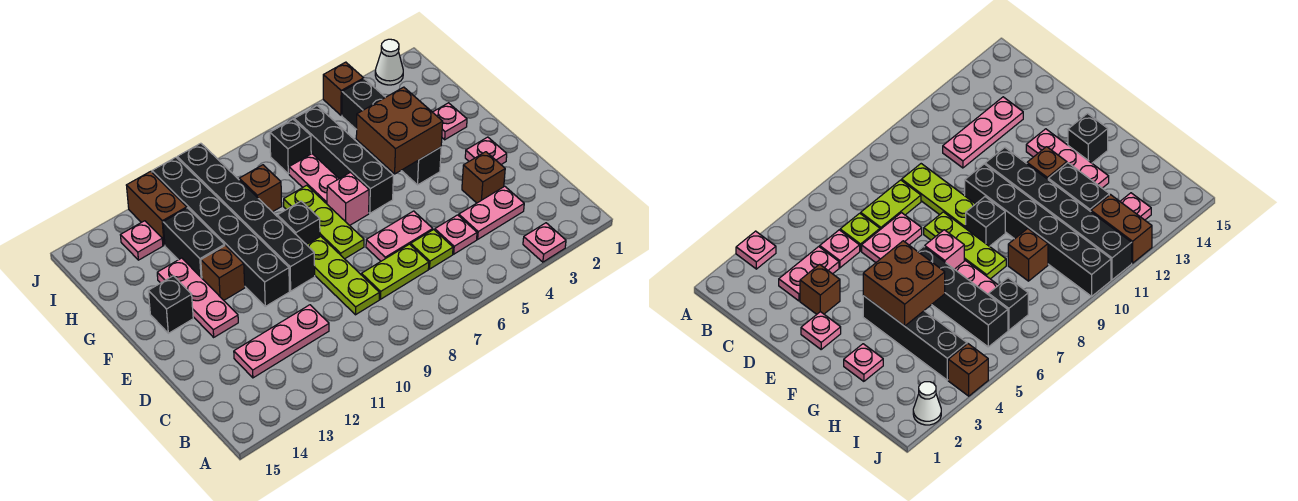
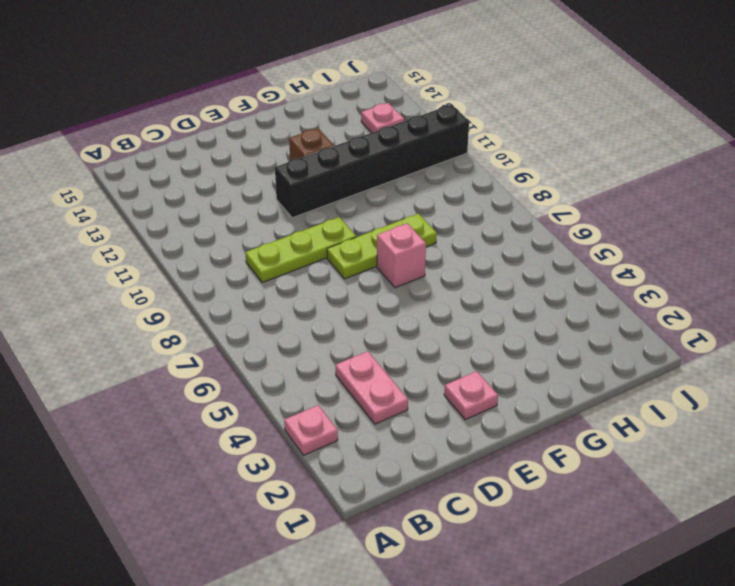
none -> pink plate C5 level 1
none -> lime plate C6 level 1
none -> lime plate C7:C8 level 1
none -> pink plate C11:C13 level 1

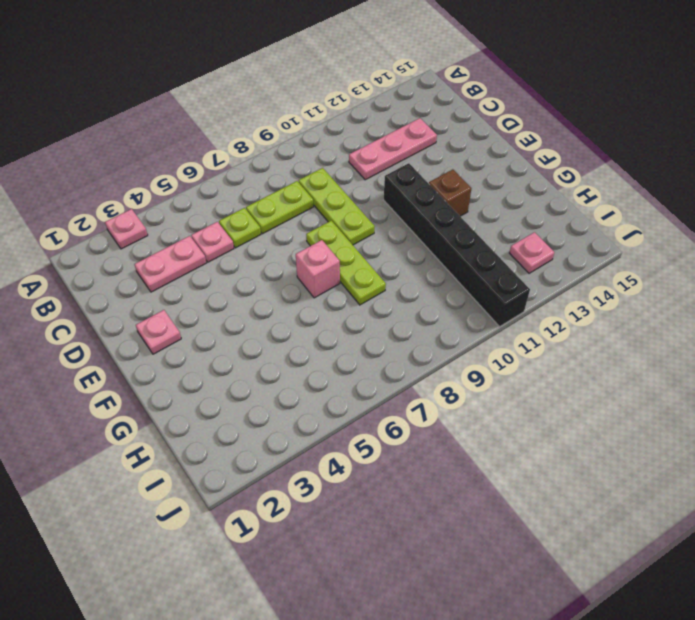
none -> brown brick D3 level 1
none -> pink plate D6:D7 level 1
none -> black brick E10:J10 level 1
none -> pink plate E13:G13 level 1

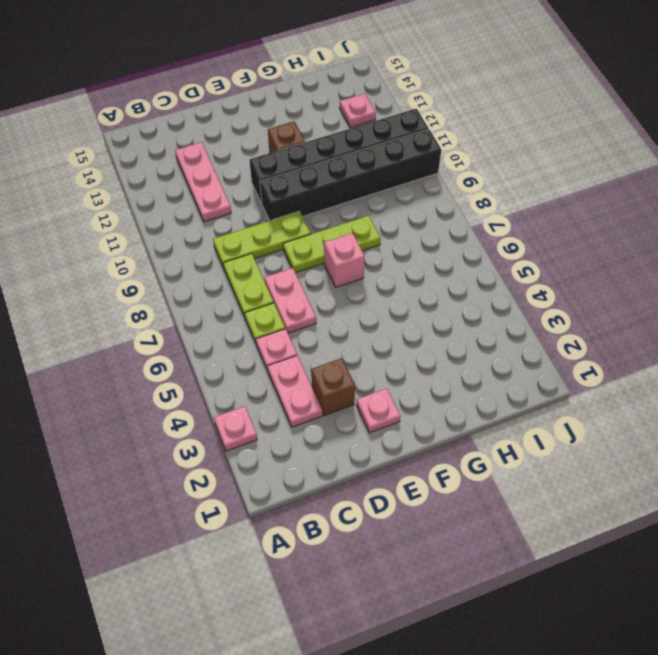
none -> pink plate E13:G13 level 1
none -> black brick F4:I4 level 1
none -> black brick F6:I6 level 1
none -> black brick F9 level 1

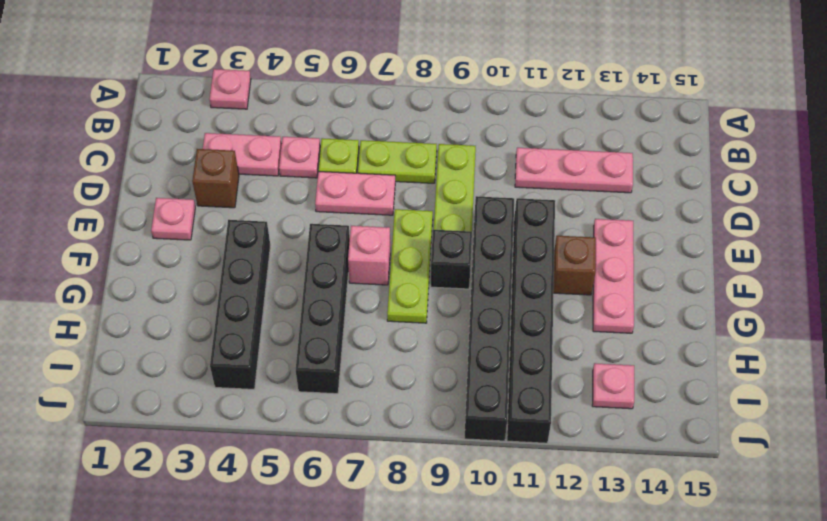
none -> black brick F14 level 1
none -> pink plate G2 level 1
none -> pink plate G7:H7 level 1
none -> black brick G12:H12 level 1

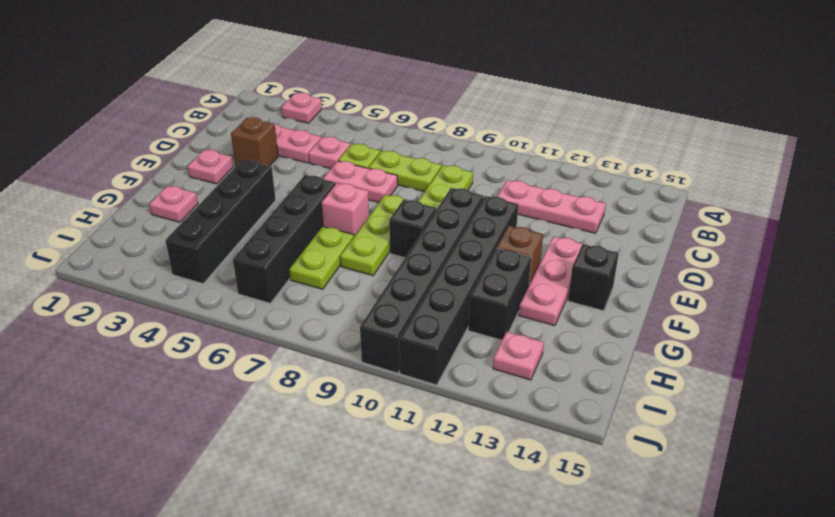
lime plate G7:H7 level 1 -> pink plate G7:H7 level 1
none -> brown brick H9 level 1
none -> black brick I7 level 1
none -> brown brick I12:J12 level 1
none -> white cone J2 level 1

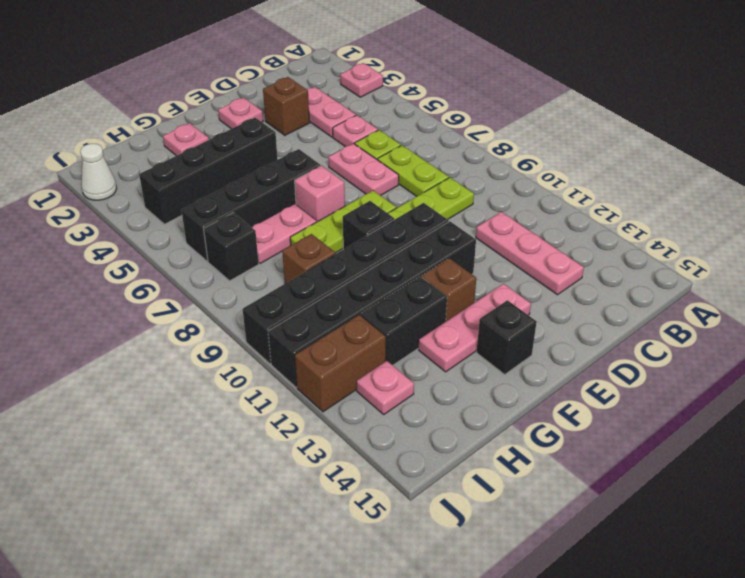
none -> brown brick J4 level 1
none -> brown brick F4:G5 level 2

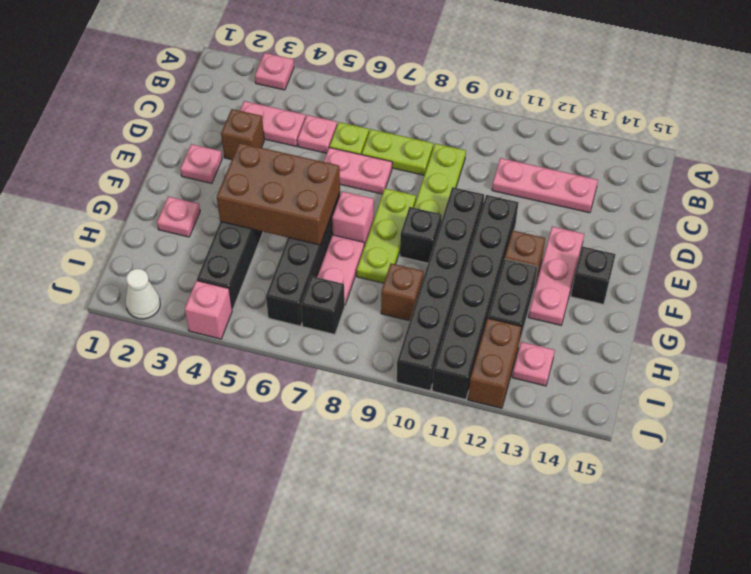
brown brick F4:G6 level 2 -> brown brick F4:G5 level 2
pink brick J4 level 1 -> brown brick J4 level 1

